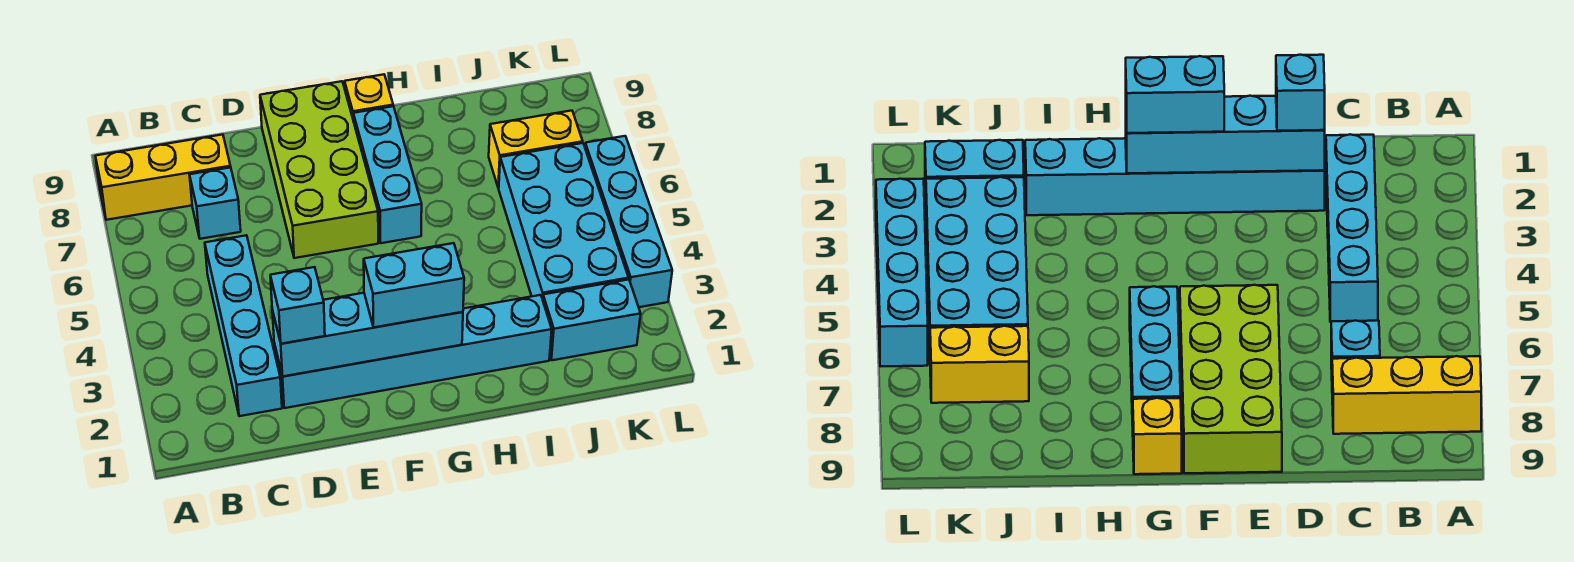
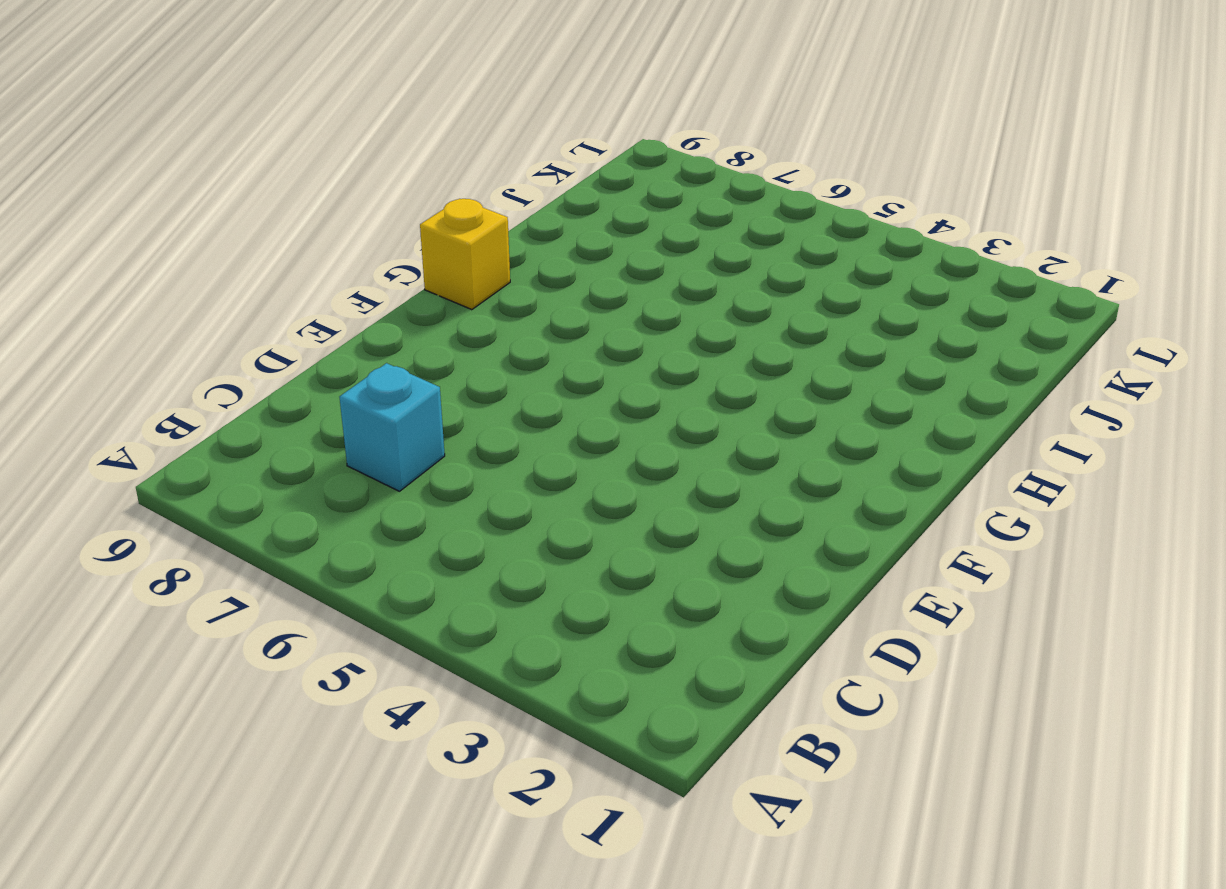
none -> yellow brick A8:C8 level 1
none -> cyan brick C2:C5 level 1
none -> cyan brick D2:I2 level 1

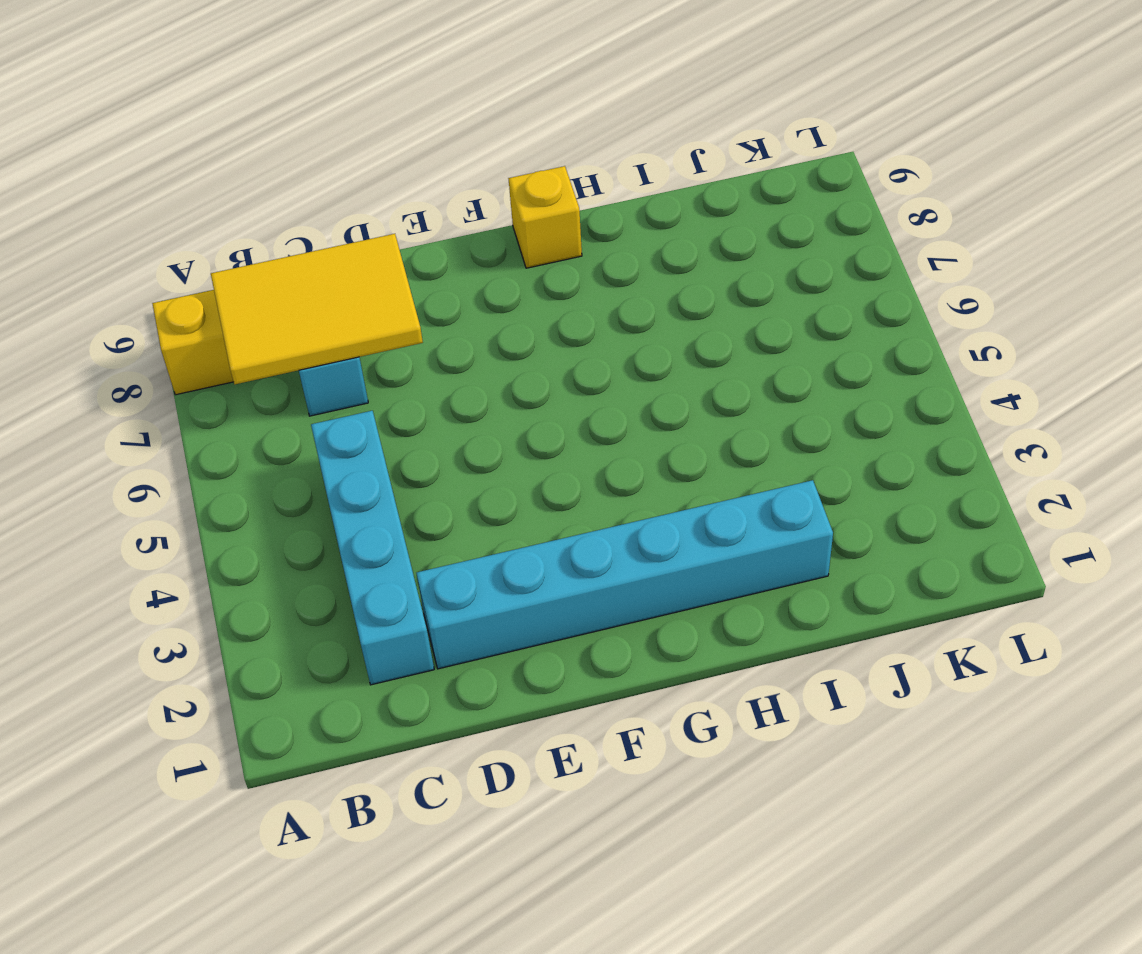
yellow tile B7:D8 level 2 -> none
none -> lime brick E6:F9 level 1
none -> cyan brick G6:G8 level 1
none -> cyan brick J2:K2 level 1

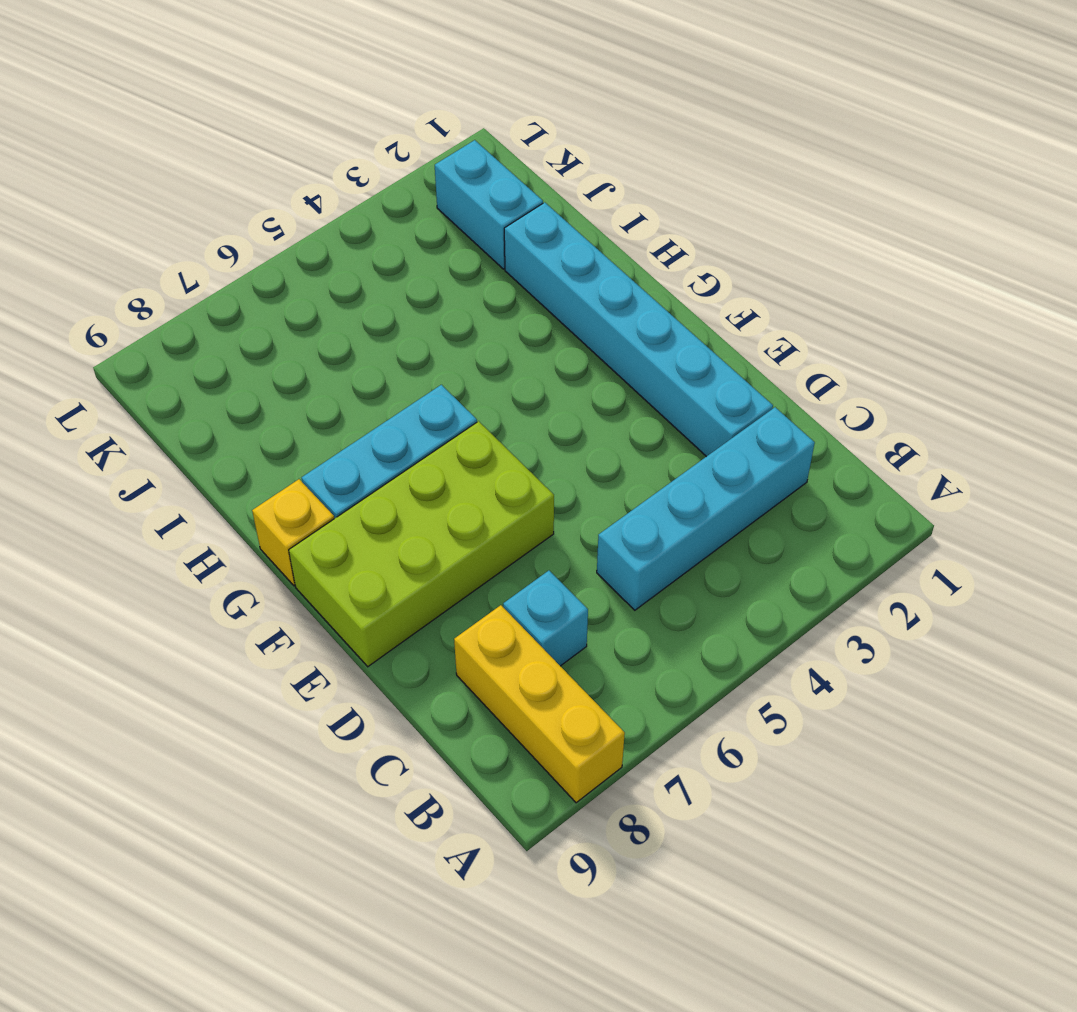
none -> cyan brick J3:K6 level 1
none -> yellow brick J7:K7 level 1
none -> cyan brick L3:L6 level 1

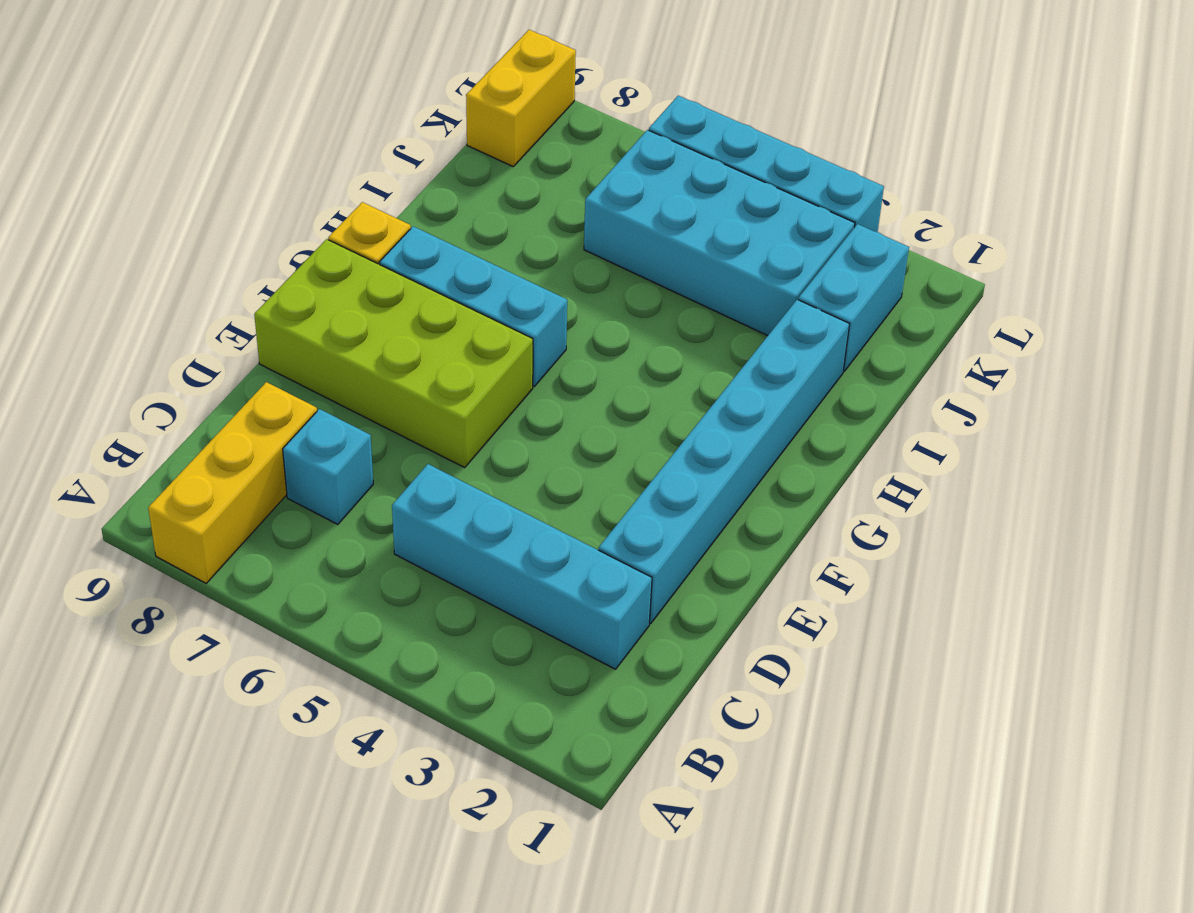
yellow brick K9:L9 level 1 -> yellow brick J7:K7 level 1
none -> cyan brick D2:G2 level 2
none -> cyan brick D2 level 3
none -> cyan brick F2:G2 level 3

